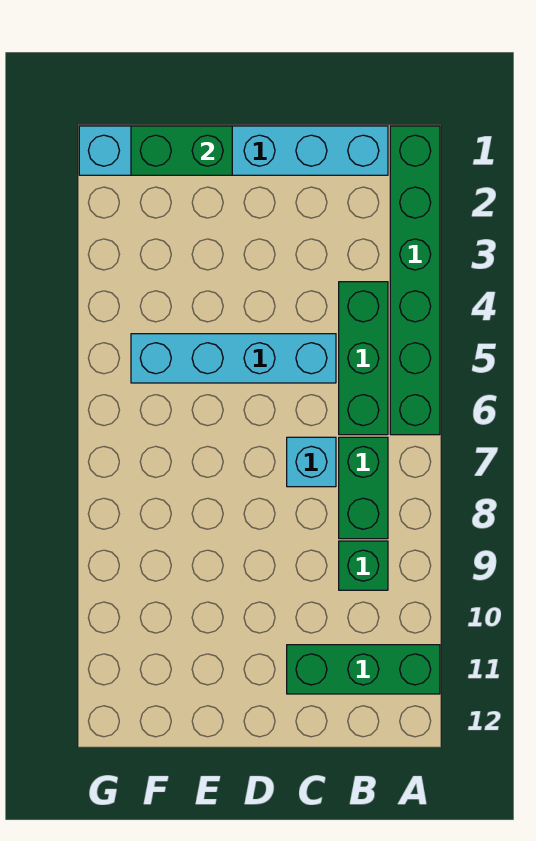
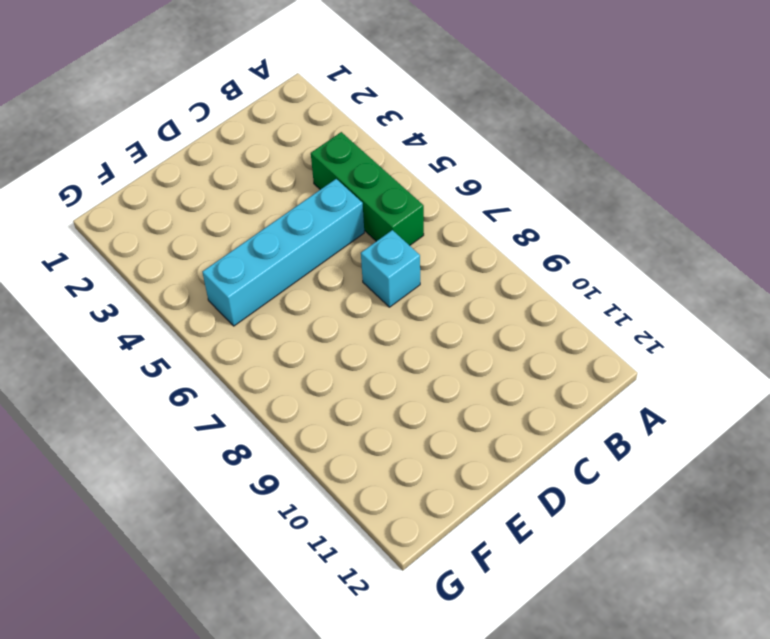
none -> green brick A1:A6 level 1
none -> green brick A11:C11 level 1

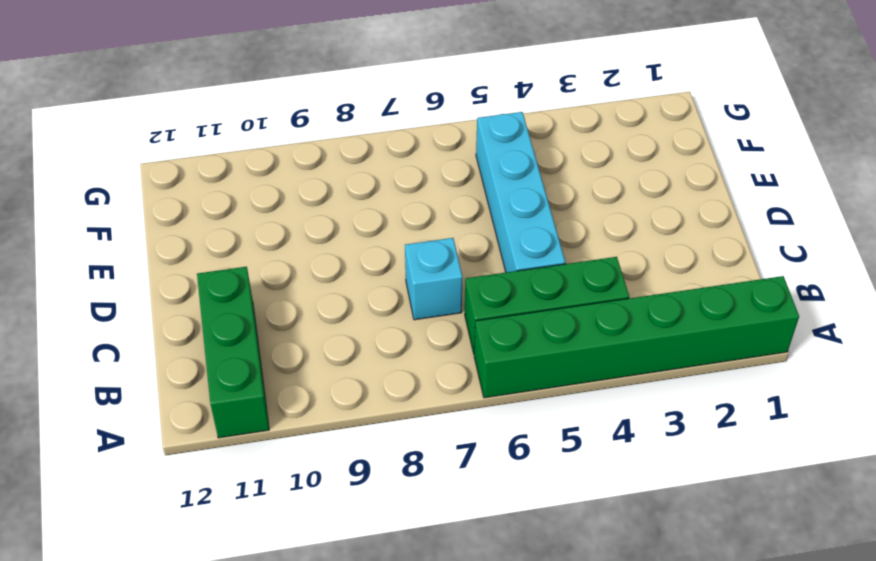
none -> cyan brick B1:G1 level 1
none -> green brick B7:B8 level 1

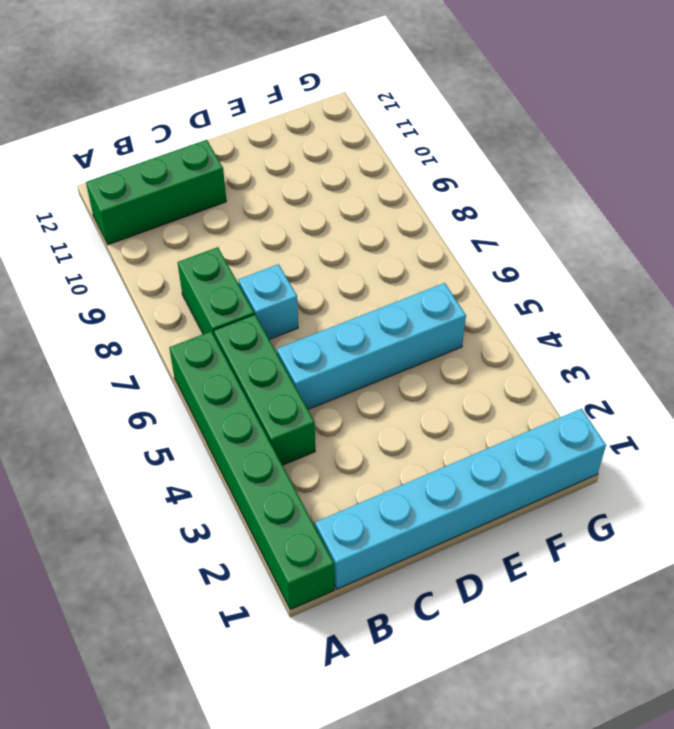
none -> green brick B9 level 1
none -> green brick E1:F1 level 2

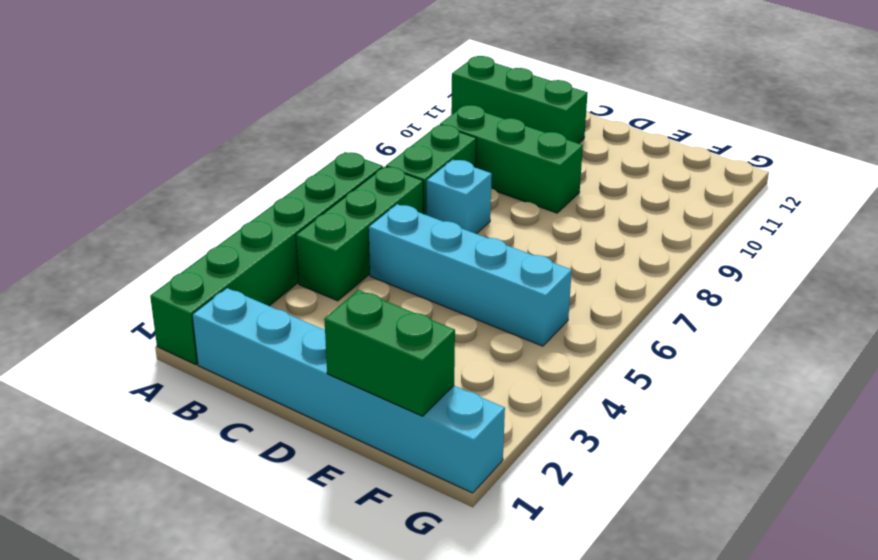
green brick B9:D9 level 1 -> green brick B9 level 1

